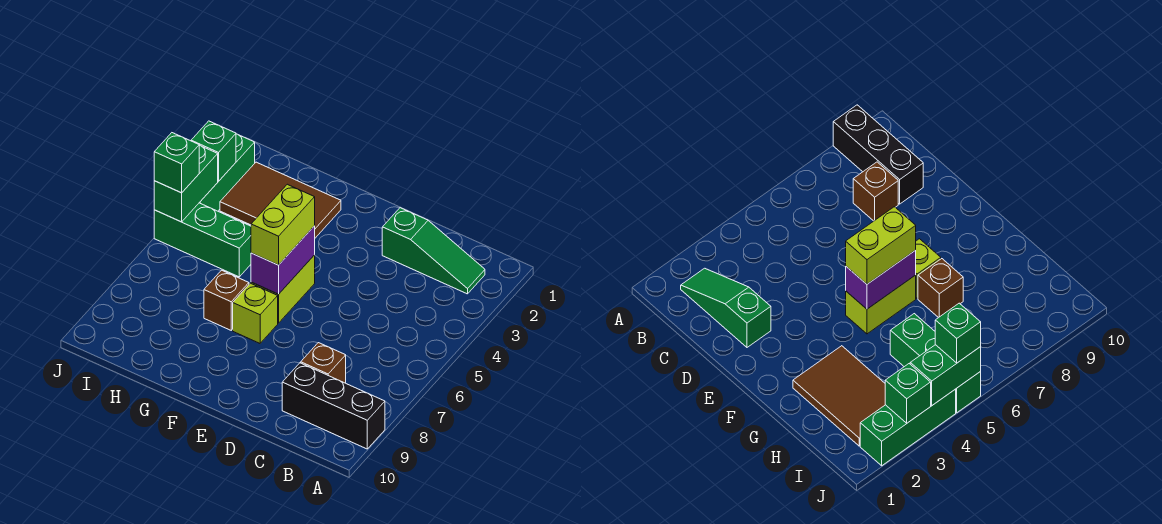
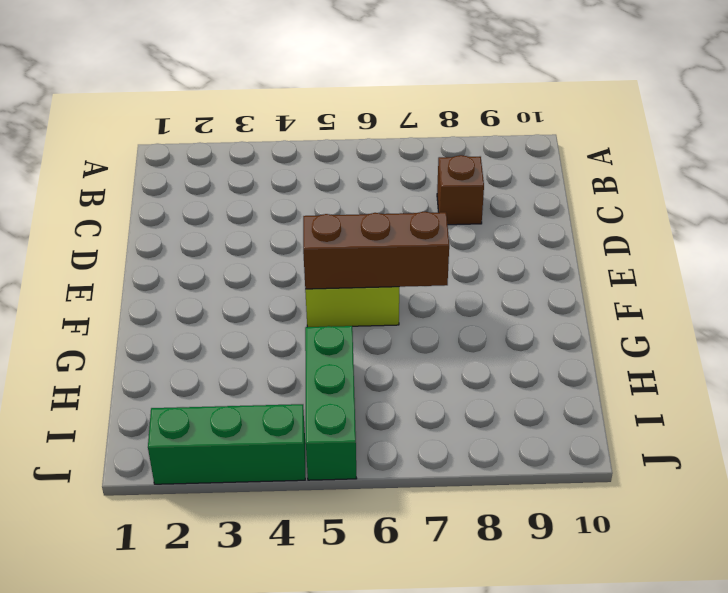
brown brick F5:F7 level 2 -> purple brick F5:F6 level 2
none -> black brick A9:C9 level 1
none -> green slope B2:D2 level 1 top D
none -> lime brick F7 level 1

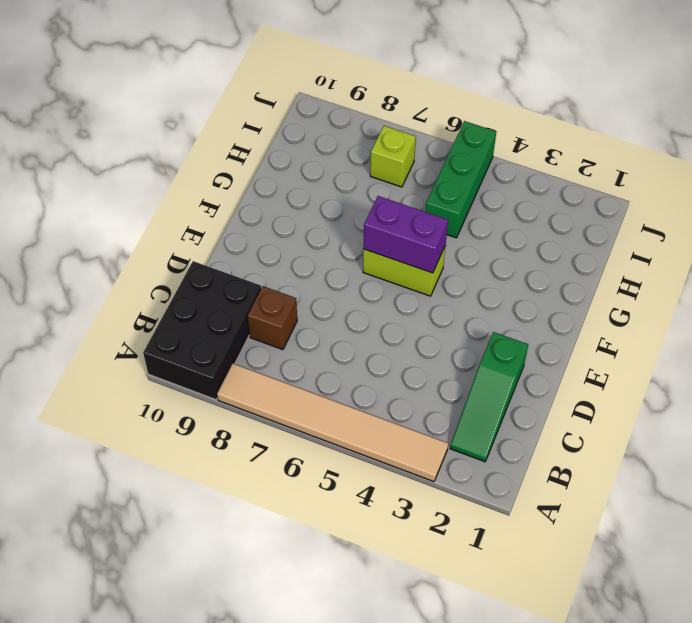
tan tile A3:A8 level 1 -> none
black brick A9:C10 level 1 -> black brick A9:C9 level 1
lime brick I7 level 1 -> lime brick F7 level 1
none -> brown tile G2:I3 level 1
none -> brown brick G7 level 1
none -> green brick J2:J4 level 1

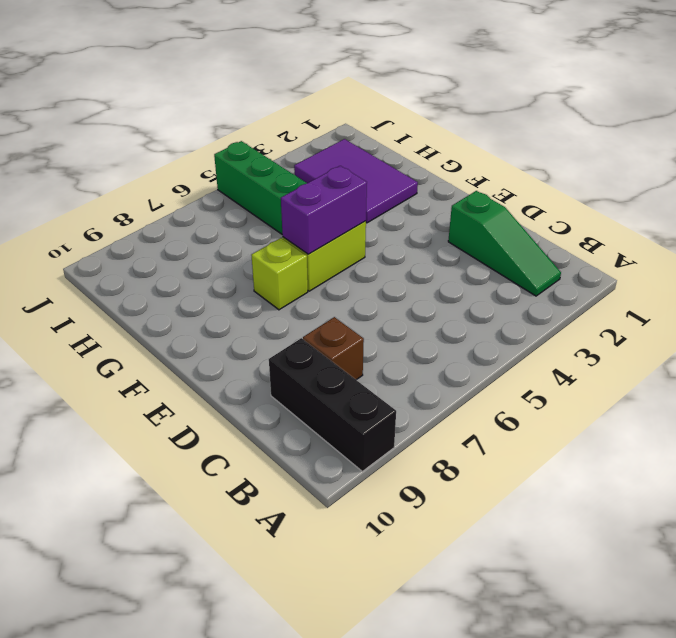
purple tile G2:I3 level 1 -> brown tile G2:I3 level 1
none -> brown brick G7 level 1
none -> green brick J2:J4 level 1
none -> green brick J3 level 2

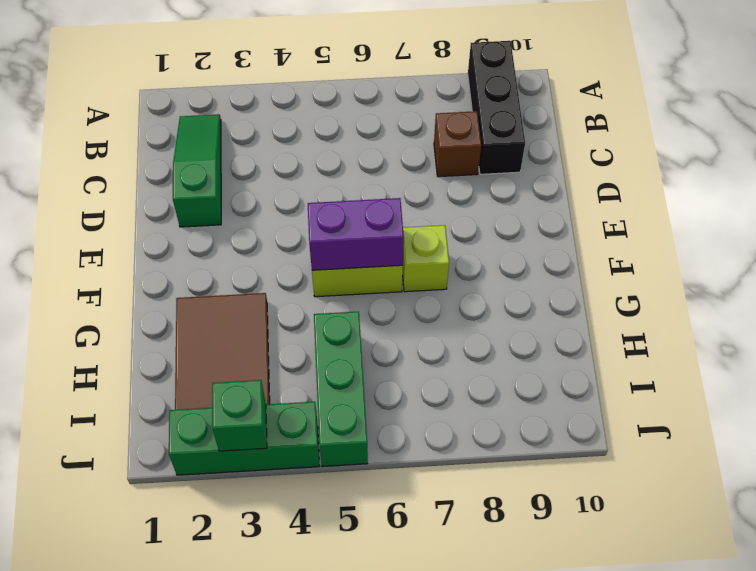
none -> brown brick G7 level 1
none -> green brick J4:J5 level 2
none -> lime brick F5:F6 level 3

